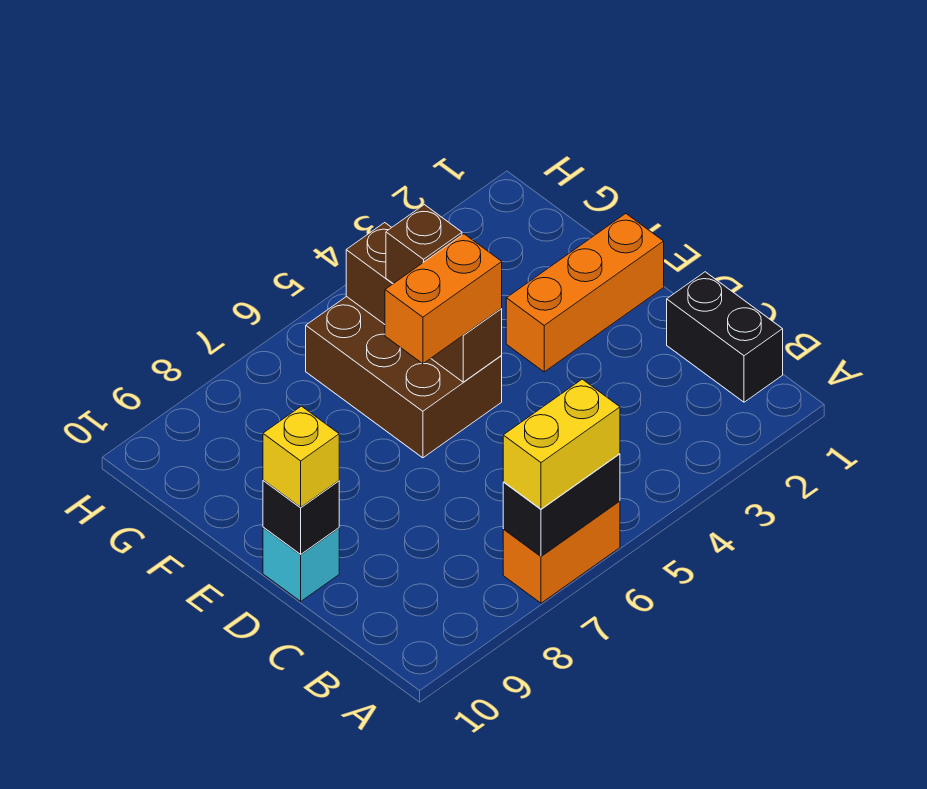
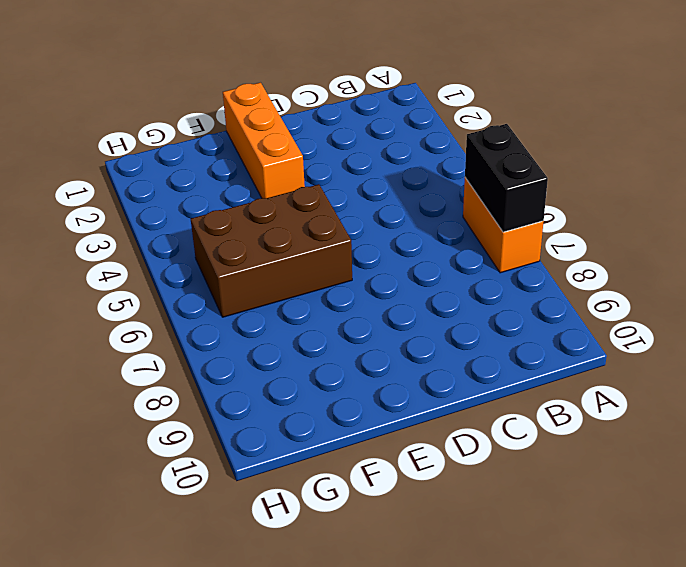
none -> black brick B1:C1 level 1
none -> cyan brick D10 level 1
none -> black brick D10 level 2

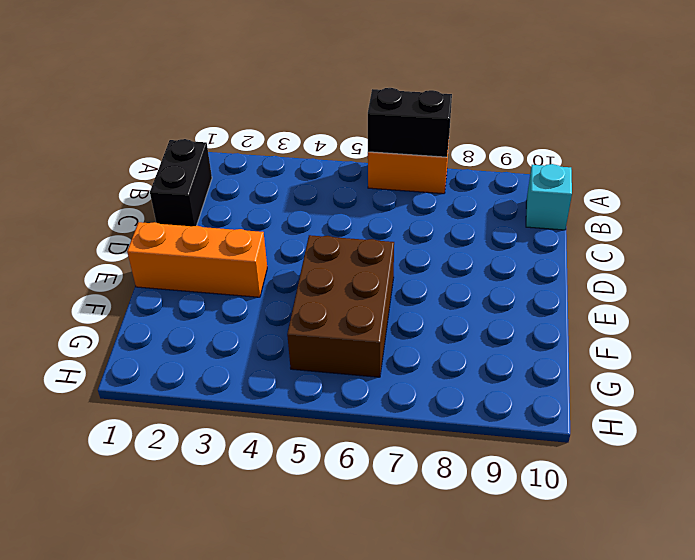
cyan brick B10 level 1 -> cyan brick D10 level 1
none -> black brick D10 level 2
none -> brown brick E5:G5 level 2
none -> yellow brick A6:A7 level 3

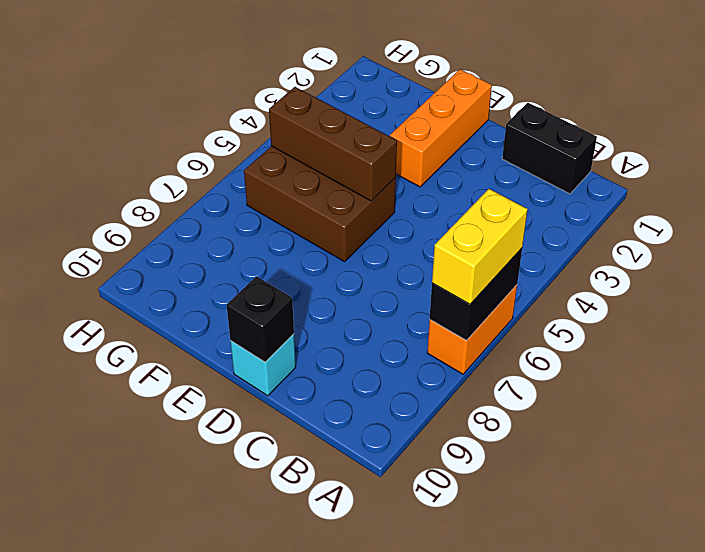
none -> yellow brick D10 level 3
none -> orange brick E5:E6 level 3
none -> brown brick F5 level 3

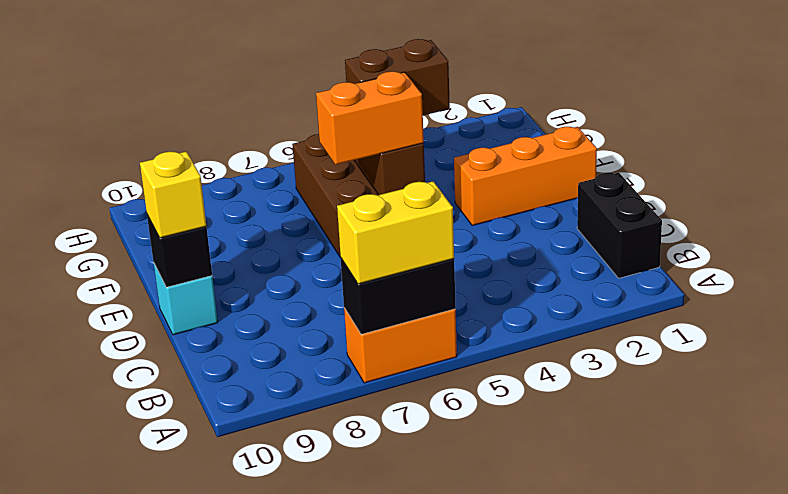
brown brick F4:F5 level 3 -> brown brick F5 level 3

